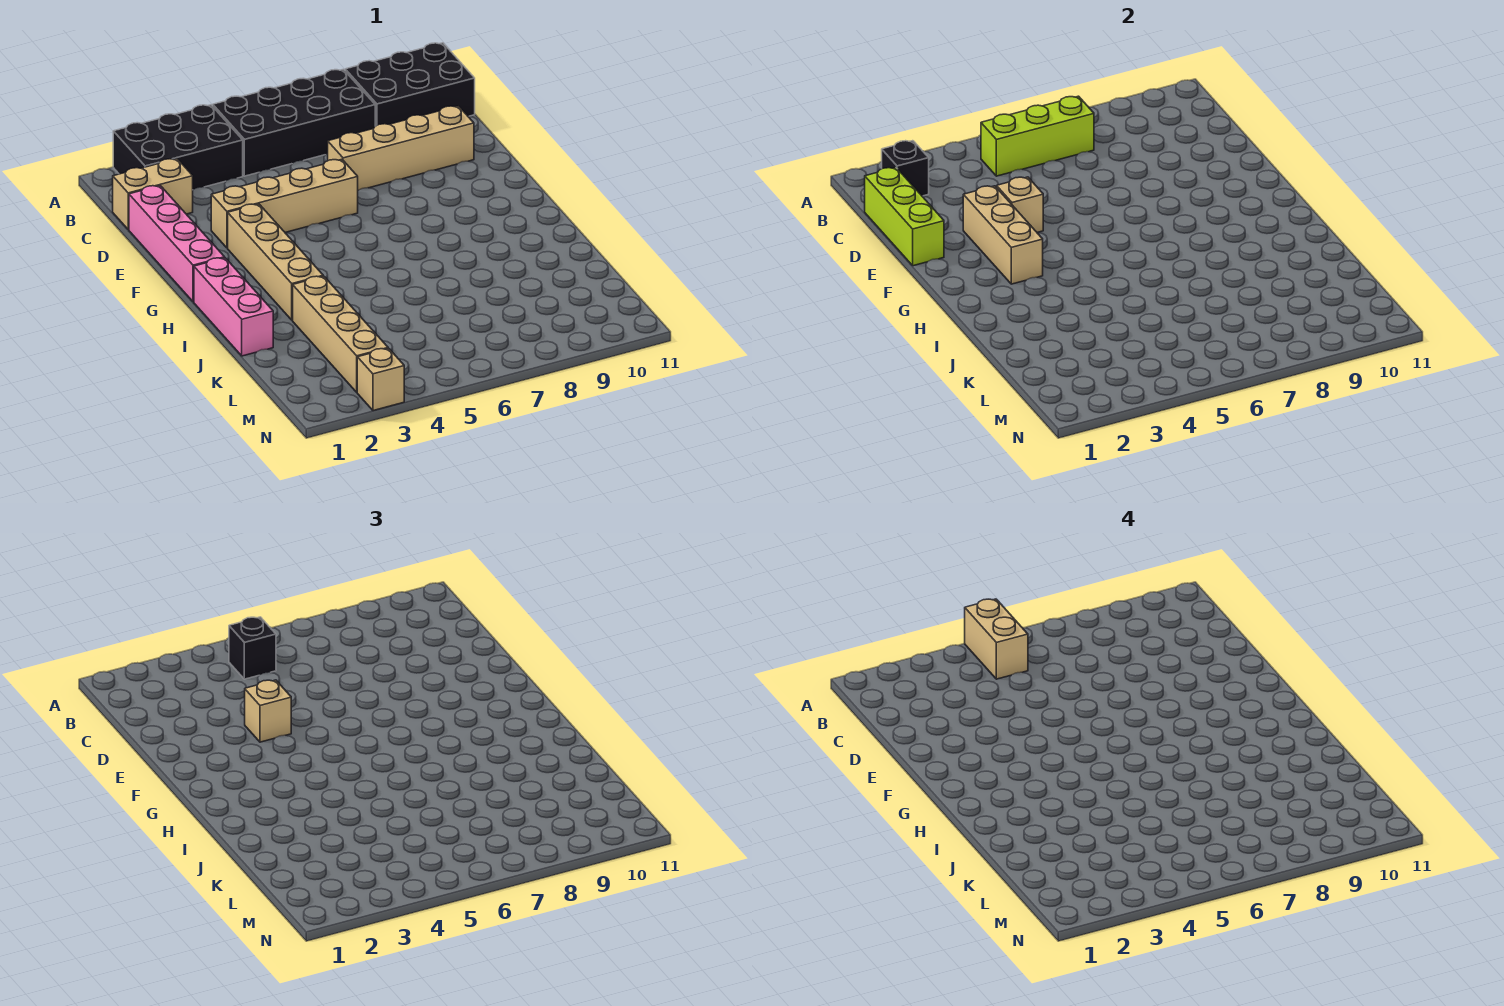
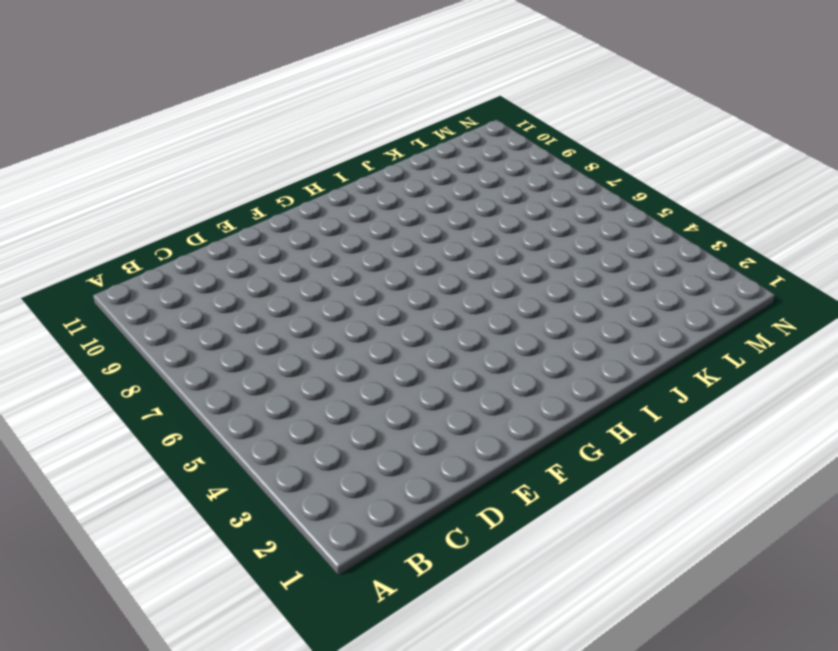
none -> black brick A2:B4 level 1
none -> black brick A5:B8 level 1
none -> black brick A9:B11 level 1

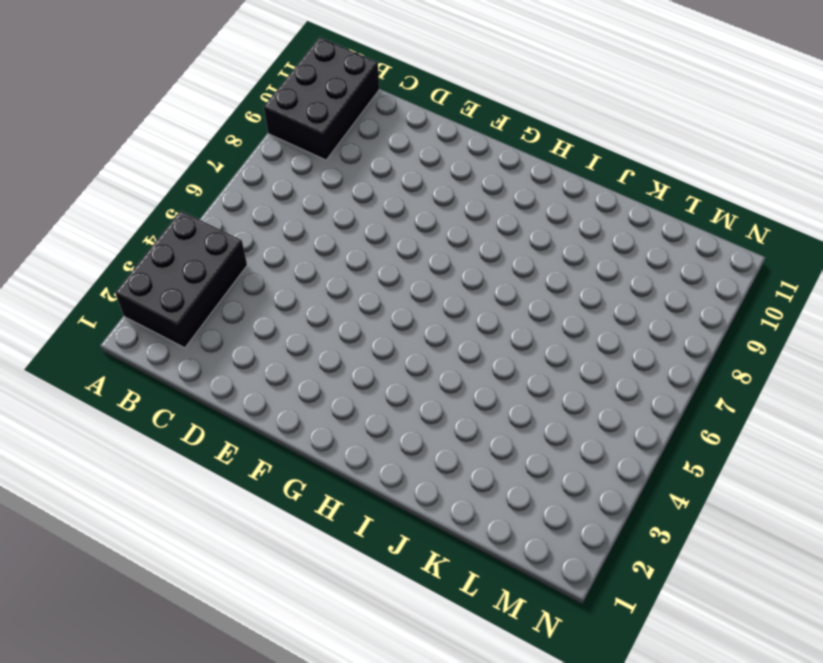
none -> black brick A5:B8 level 1
none -> tan brick C1:C2 level 1
none -> pink brick D1:G1 level 1

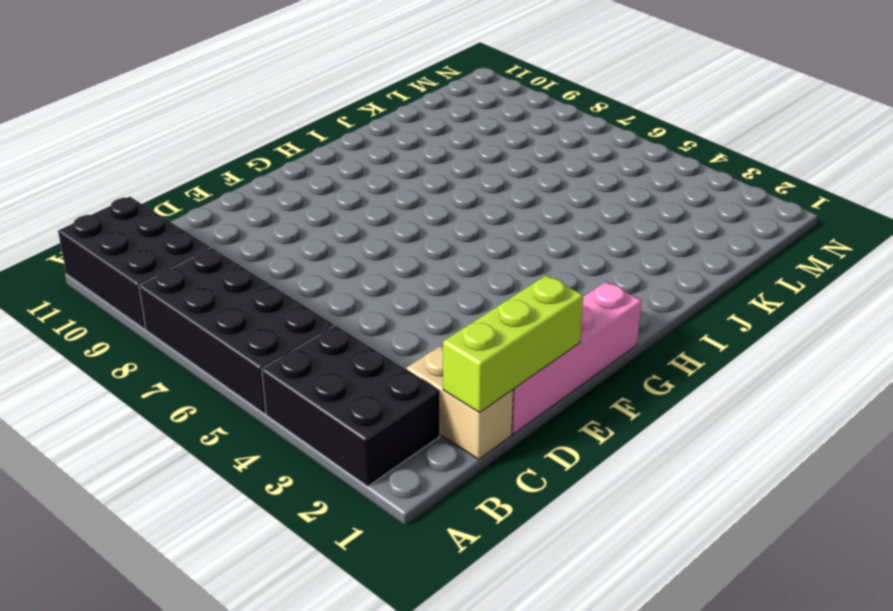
none -> tan brick D7:D10 level 1
none -> tan brick E3:E6 level 1
none -> tan brick F3:I3 level 1

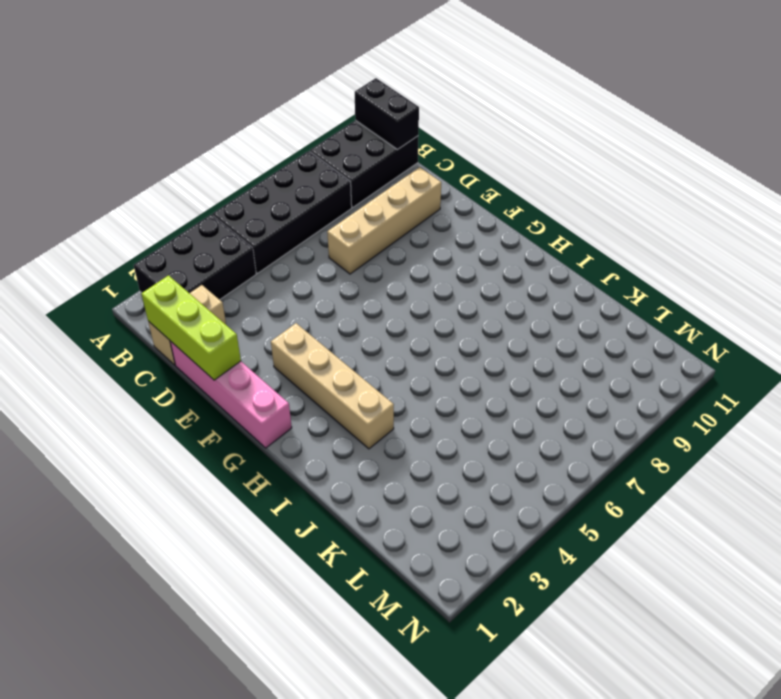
black brick A11:B11 level 2 -> none
none -> tan brick E3:E6 level 1
none -> pink brick H1:J1 level 1
none -> tan brick J3:M3 level 1

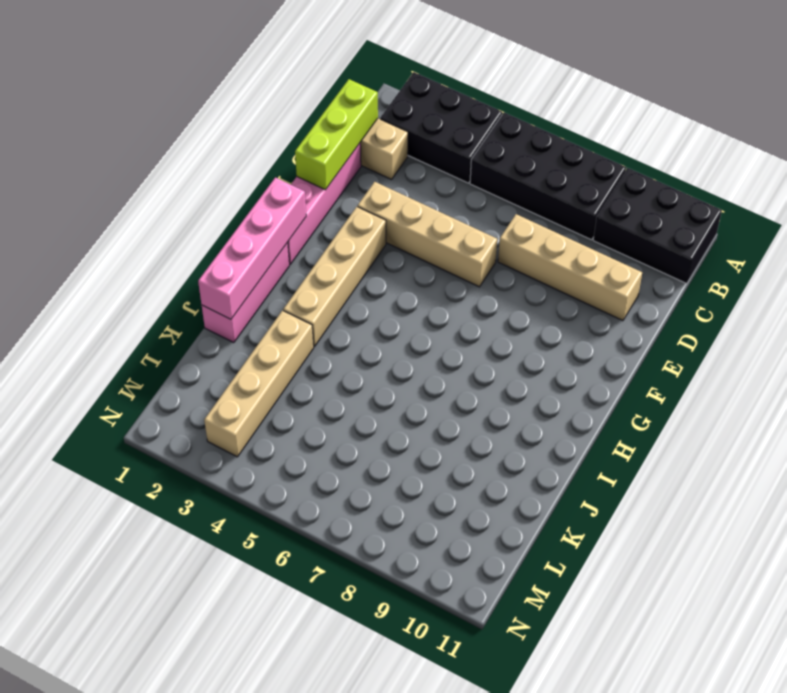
pink brick G1:J1 level 2 -> none
none -> tan brick N3 level 1
none -> black brick B2 level 2
none -> lime brick B5:B7 level 2

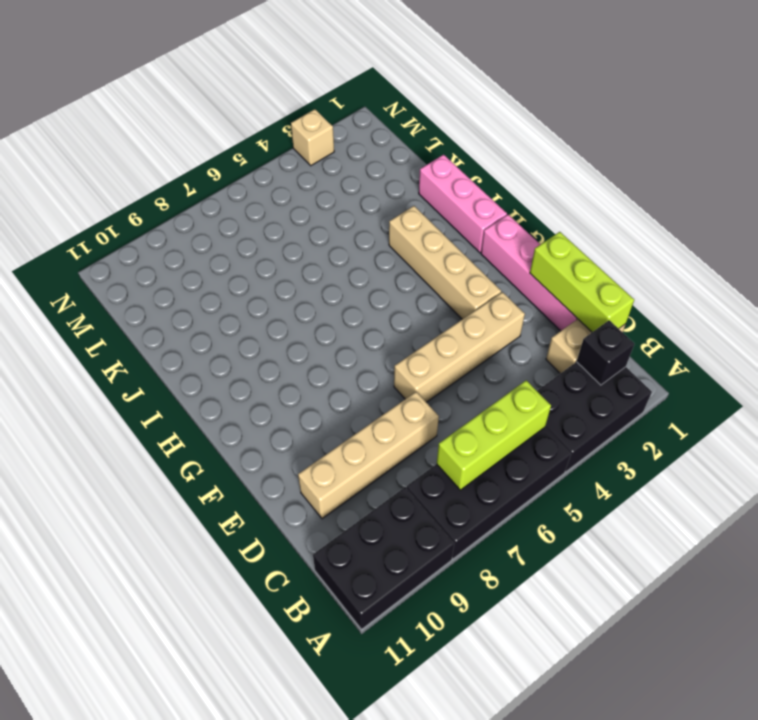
none -> tan brick J3:M3 level 1
none -> tan brick E3:G3 level 2
none -> tan brick E4 level 2

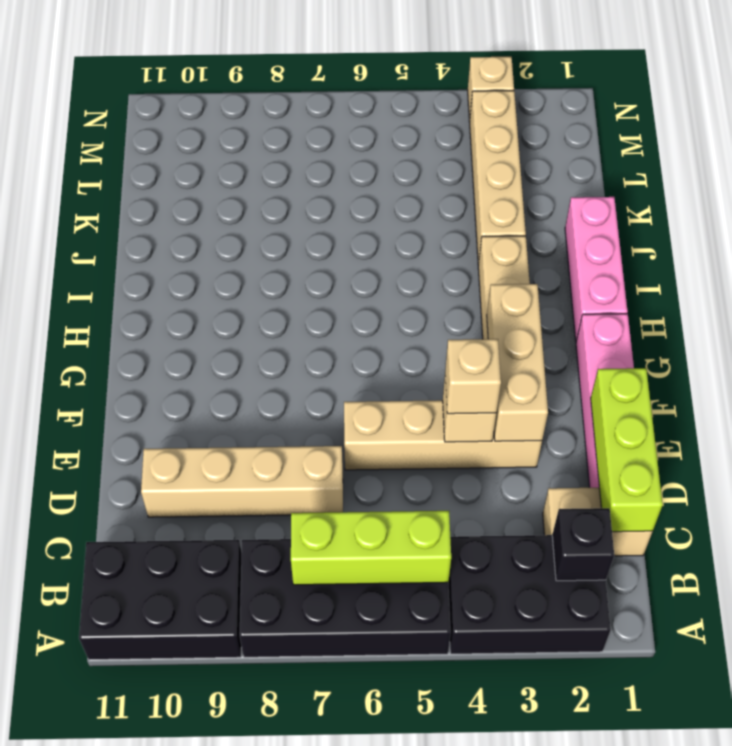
none -> black brick B5 level 3
none -> tan brick A5:B5 level 4

